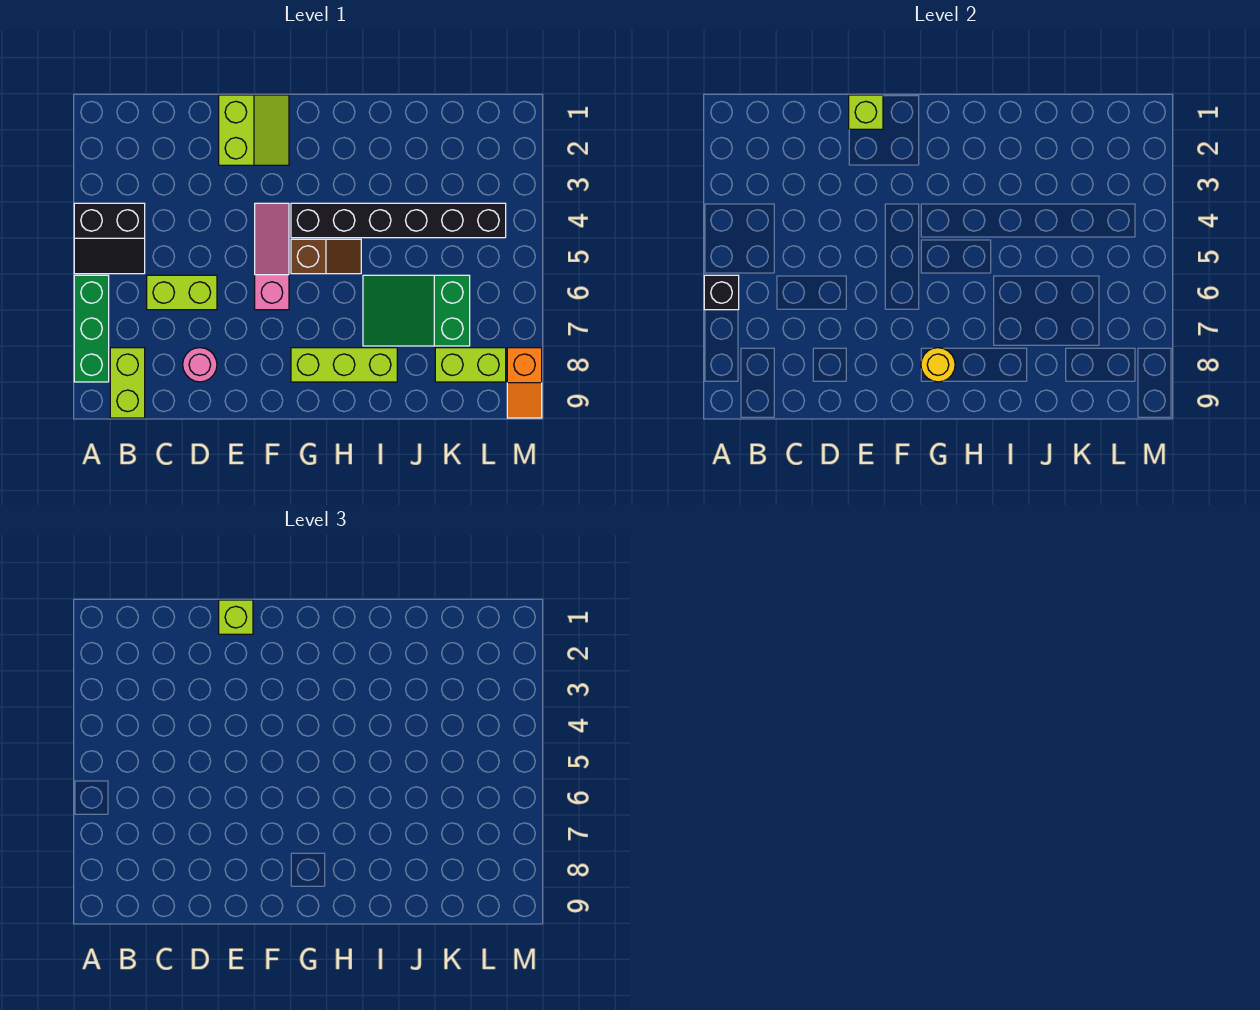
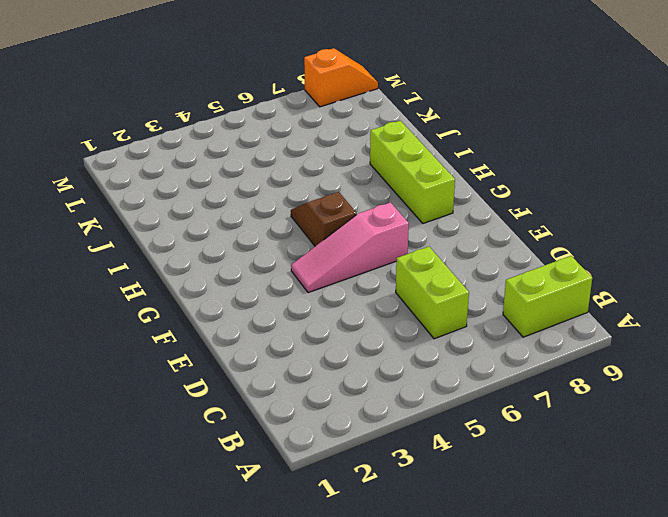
none -> black slope A4:B5 level 1 top 4
none -> green brick A6:A8 level 1
none -> pink round brick D8 level 1

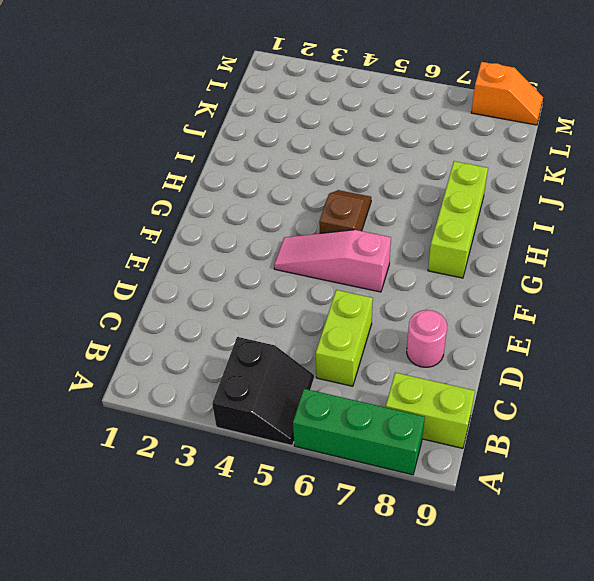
none -> lime slope E1:F2 level 1 top E
none -> black brick G4:L4 level 1
none -> green slope I6:K7 level 1 top K

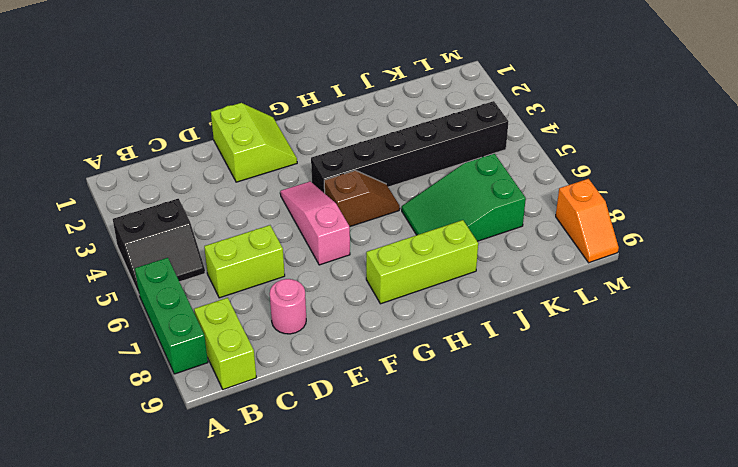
none -> lime brick K8:L8 level 1
none -> black brick A6 level 2
none -> lime brick E1 level 2

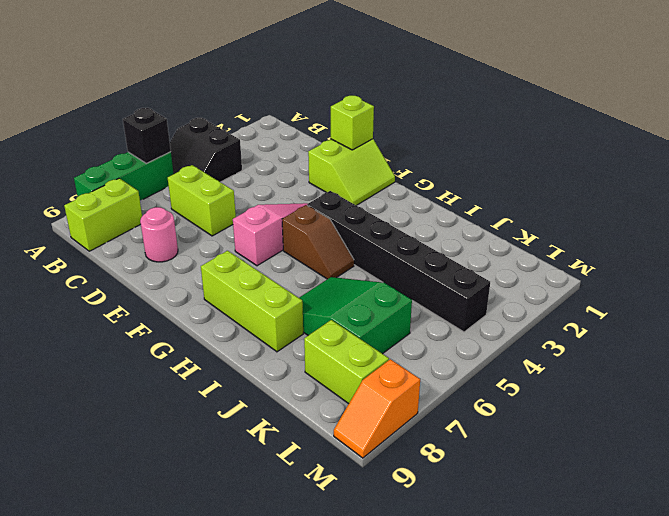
none -> yellow round brick G8 level 2
none -> lime brick E1 level 3

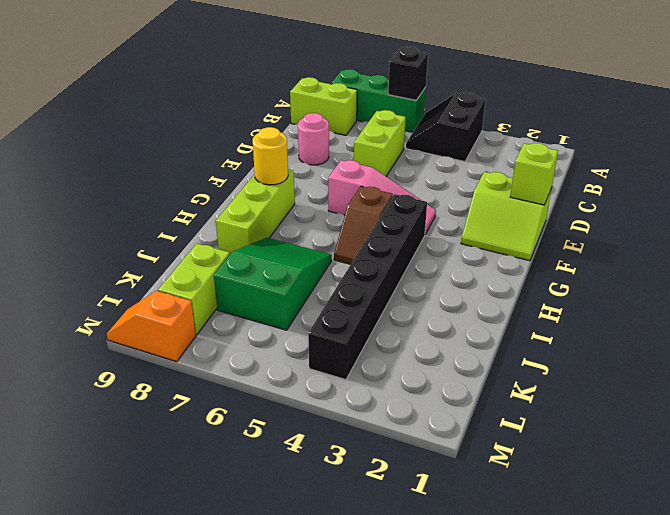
none -> lime brick E1 level 3

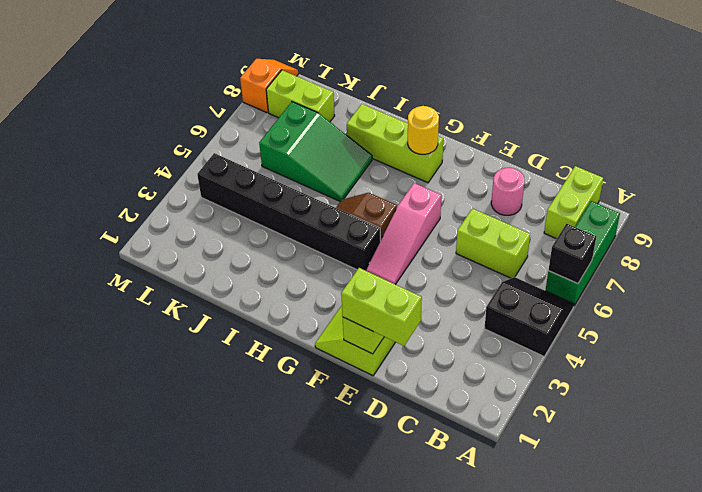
lime brick D1:E1 level 3 -> lime brick E1 level 3

